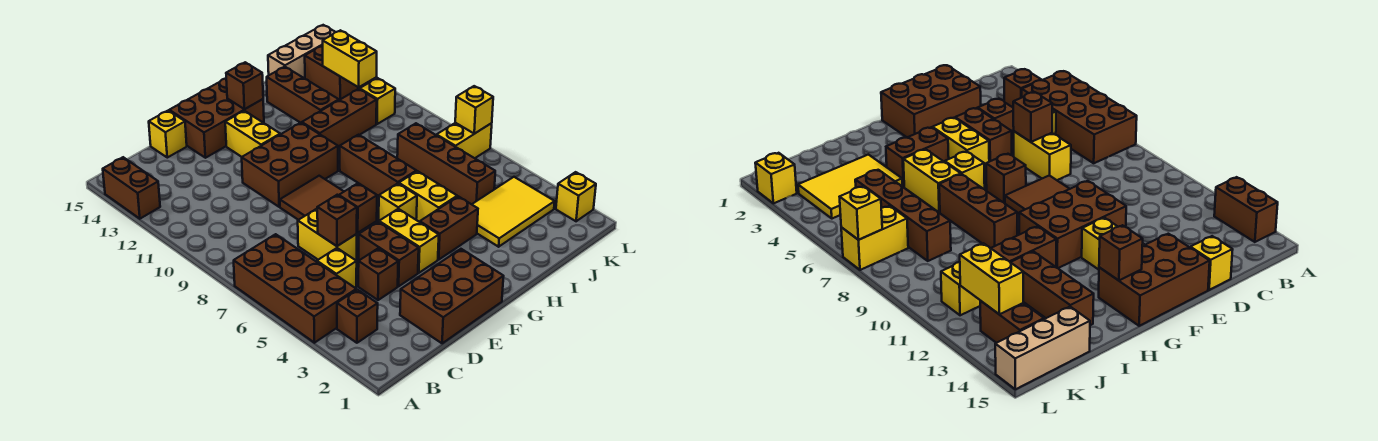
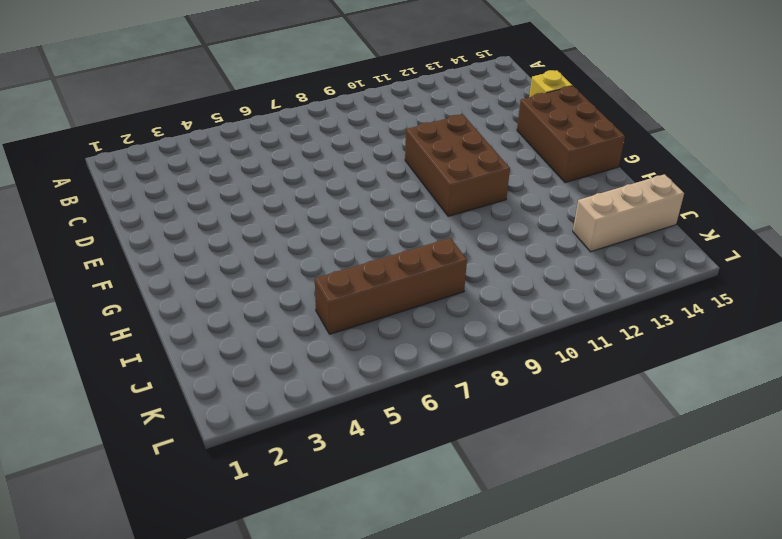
tan brick J13:J15 level 1 -> tan brick J15:L15 level 1
none -> brown brick A4:B7 level 1
none -> brown brick A13:A14 level 1
none -> brown brick B3 level 1
none -> yellow brick C5 level 1

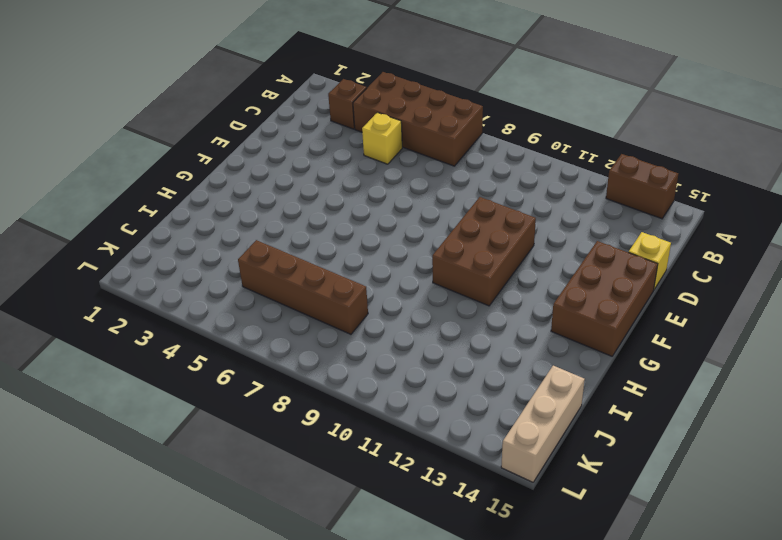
none -> brown brick D1:F2 level 1
none -> brown brick D4 level 1
none -> yellow brick D6:D7 level 1
none -> brown brick E4:E5 level 1

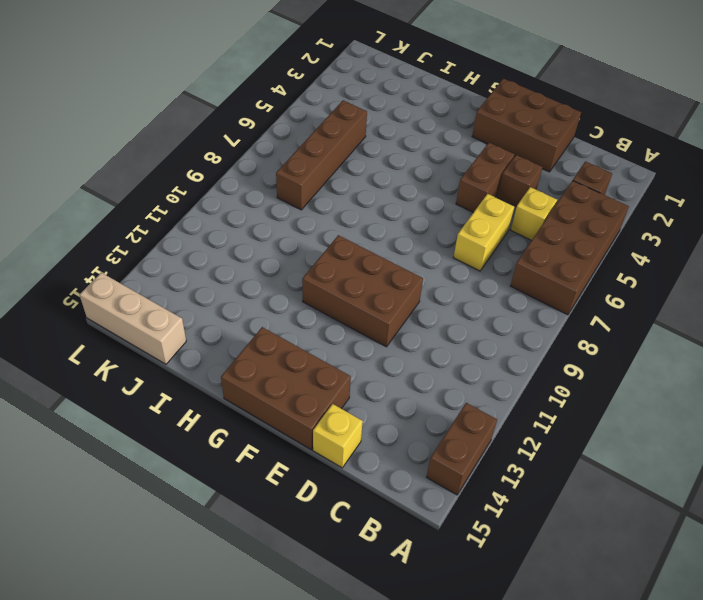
none -> brown tile E8:F9 level 1
none -> yellow brick F4:F5 level 1
none -> brown brick F7 level 1
none -> yellow brick F12:F13 level 1

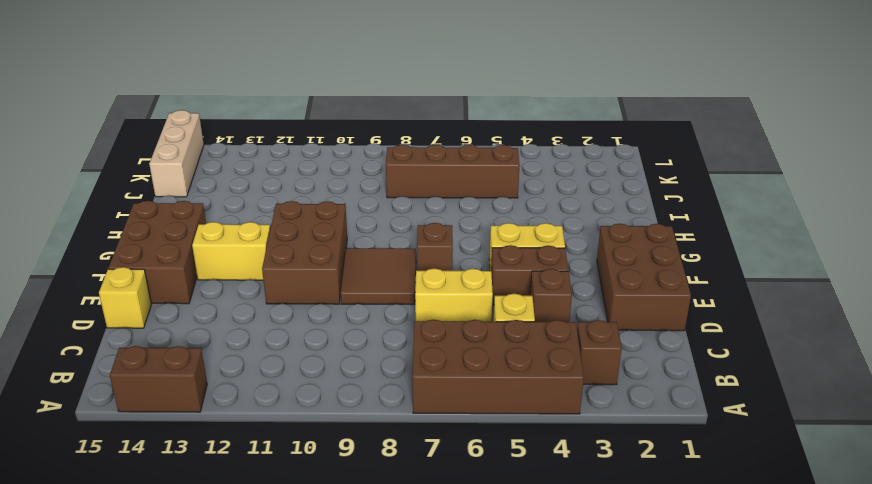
none -> brown brick G4:H4 level 1
none -> yellow brick G6 level 1
none -> yellow brick H5:H6 level 1
none -> brown brick H7:H9 level 1

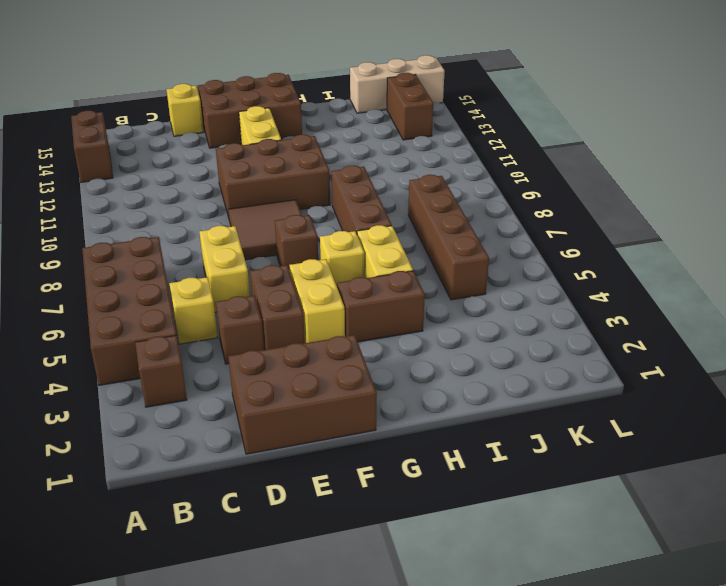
none -> brown brick H11:J11 level 1
none -> yellow tile I3:K4 level 1
none -> brown brick I12:I14 level 1
none -> yellow brick K7:L7 level 1

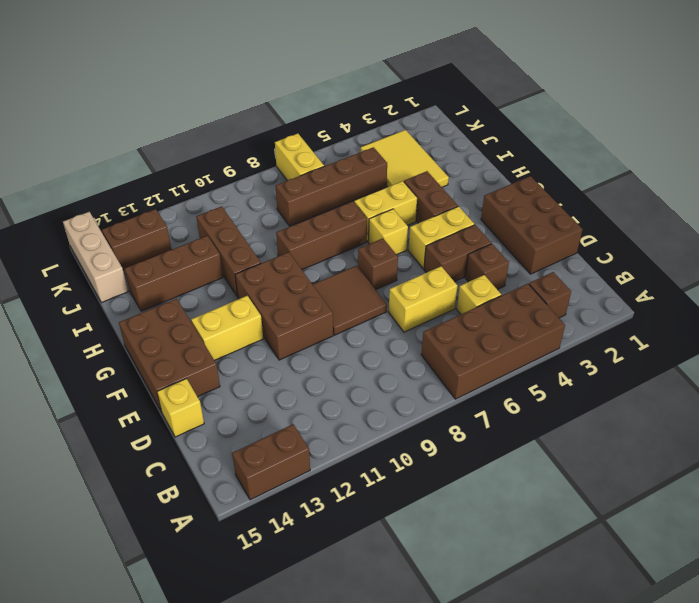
none -> yellow brick K11 level 1
none -> yellow brick L2 level 1
none -> brown brick D6 level 2
none -> brown brick G14 level 2

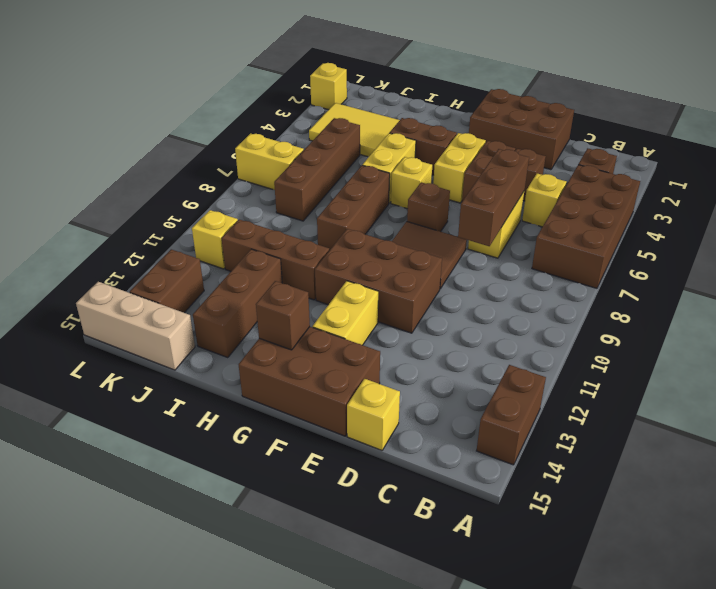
brown brick D6:D8 level 2 -> brown brick D6 level 2
none -> yellow brick K12:K13 level 2
none -> yellow brick L7 level 2

